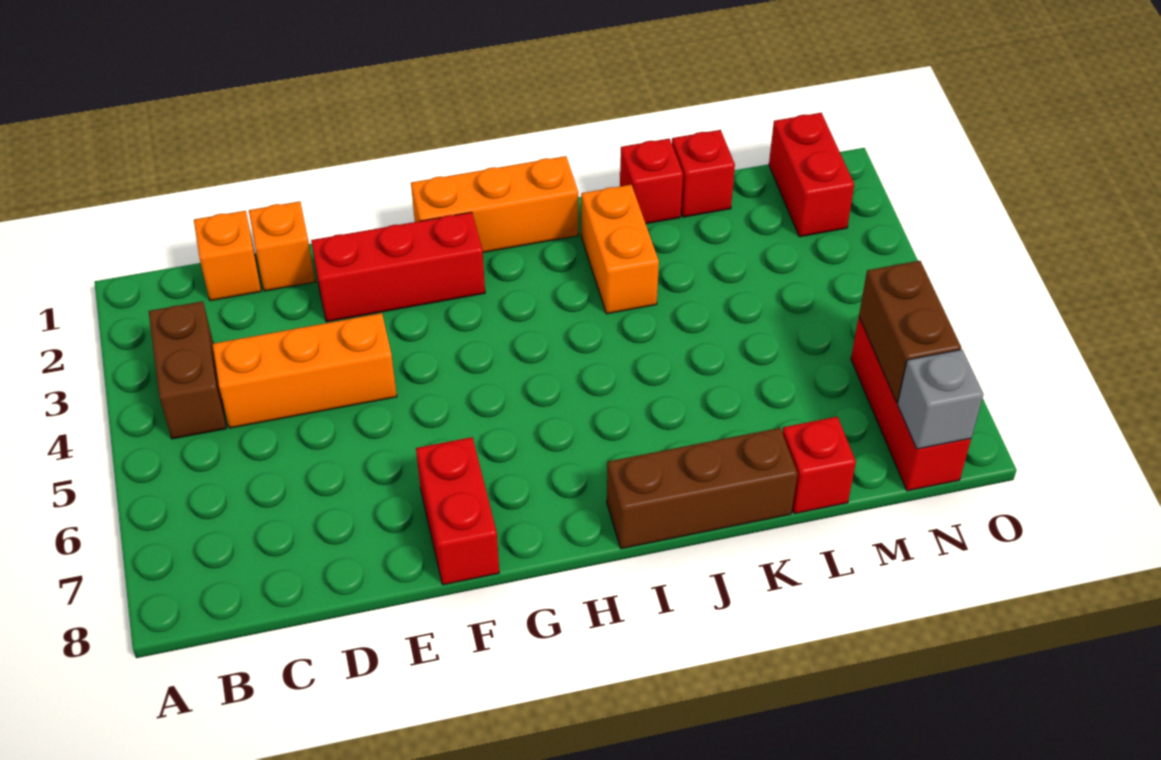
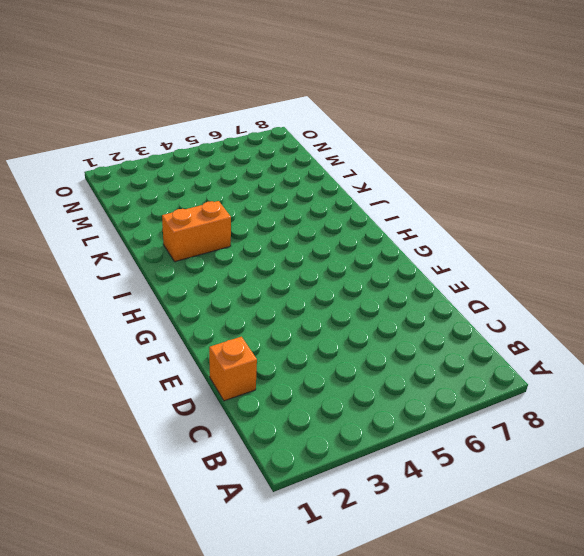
none -> brown brick B3:B4 level 1
none -> orange brick C1 level 1
none -> orange brick C4:E4 level 1

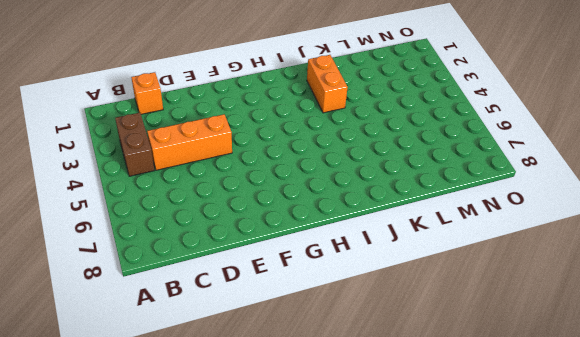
none -> orange brick D1 level 1
none -> red brick E2:G2 level 1
none -> red brick F7:F8 level 1

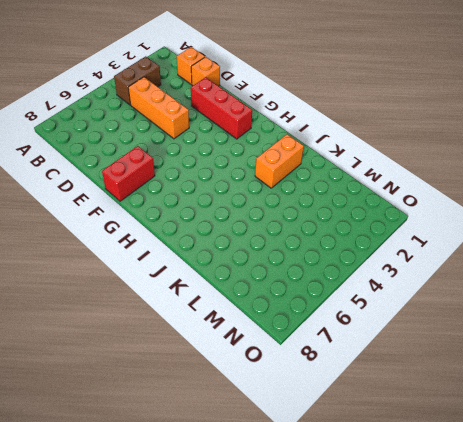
none -> orange brick G1:I1 level 1
none -> brown brick I8:K8 level 1
none -> red brick K1 level 1

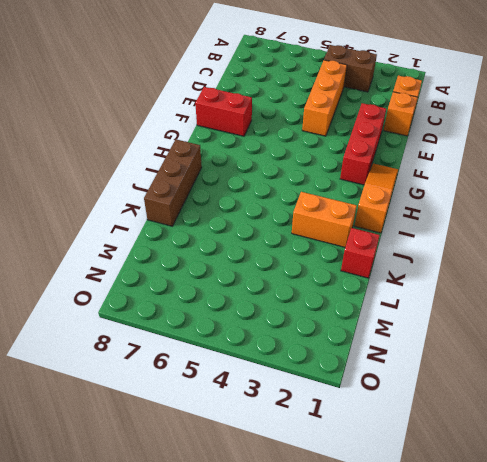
orange slope G1:I1 level 1 top I -> orange brick G1:I1 level 1
none -> red brick L1 level 1
none -> red brick L8 level 1
none -> red brick N1:N2 level 1

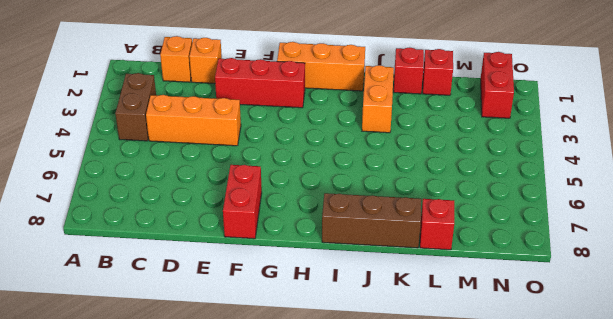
none -> red brick N6:N8 level 1
none -> brown brick N6:N7 level 2
none -> grey brick N8 level 2

